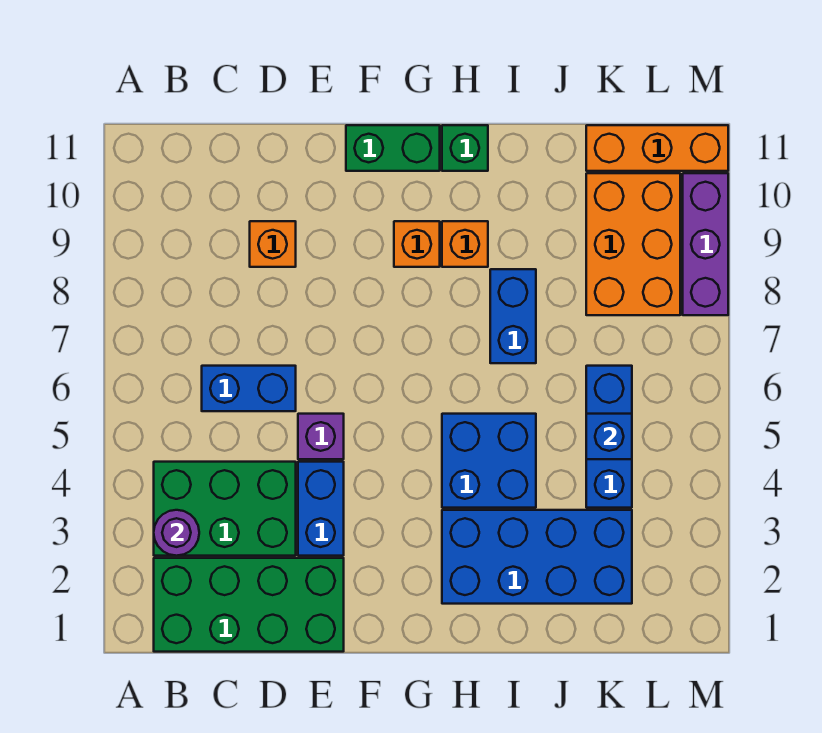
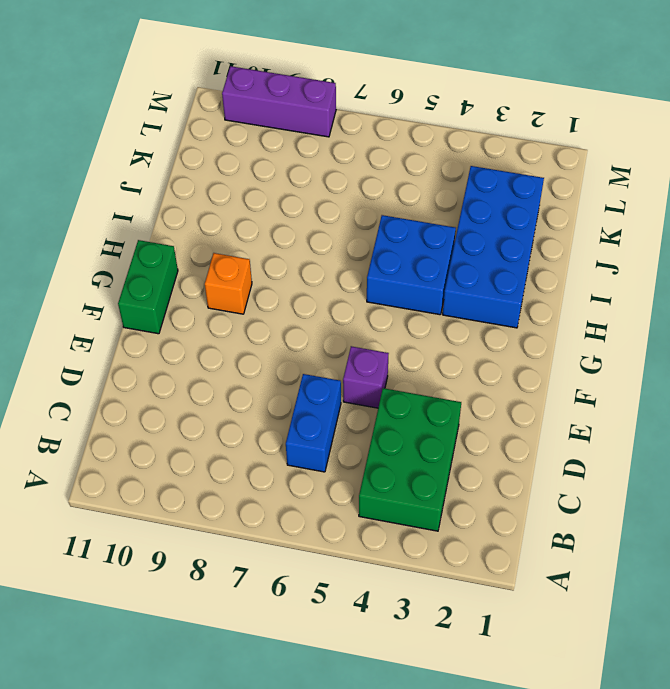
none -> green brick B1:E2 level 1
none -> orange brick D9 level 1
none -> blue brick E3:E4 level 1

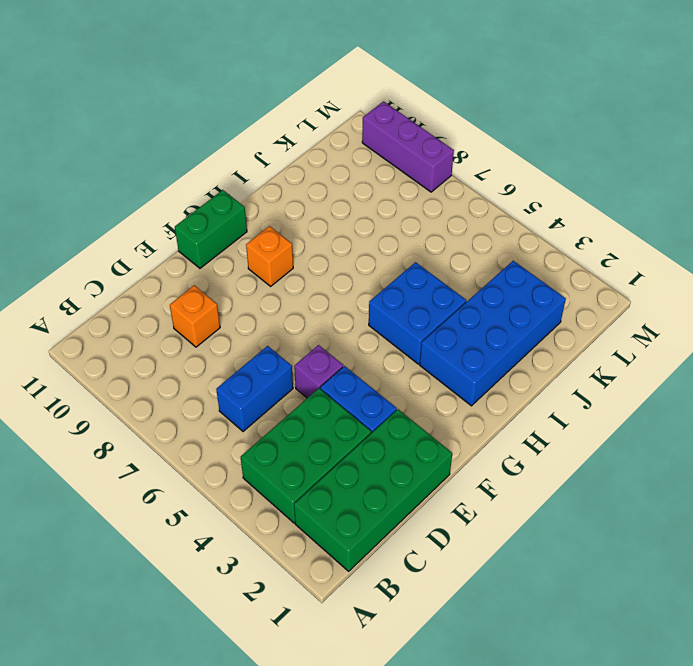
none -> orange brick H9 level 1
none -> green brick H11 level 1
none -> blue brick I7:I8 level 1

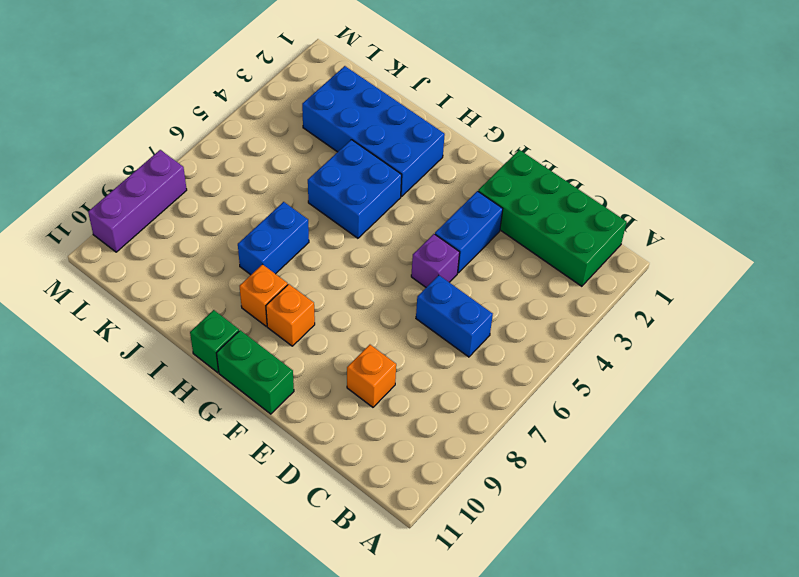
none -> green brick B3:D4 level 1
none -> blue brick K4:K6 level 1
none -> orange brick K8:L10 level 1

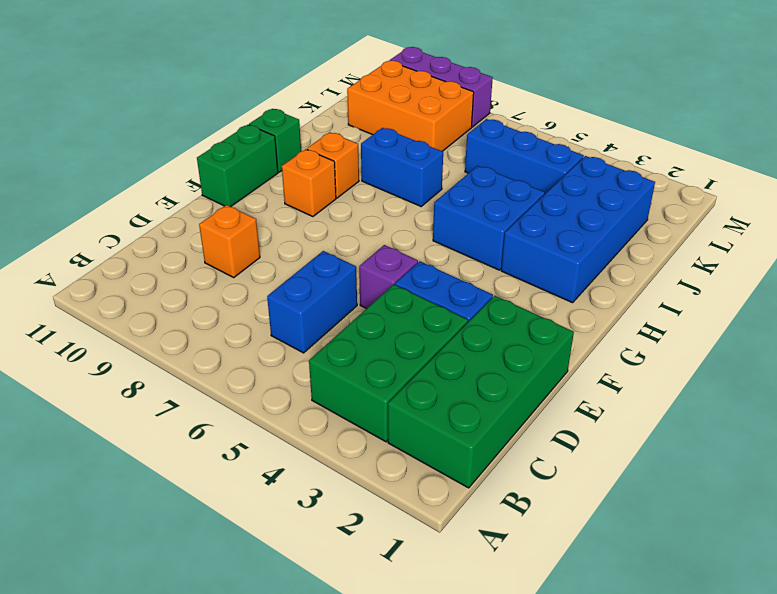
none -> orange brick K11:M11 level 1
none -> purple round brick B3 level 2
none -> blue brick K5 level 2

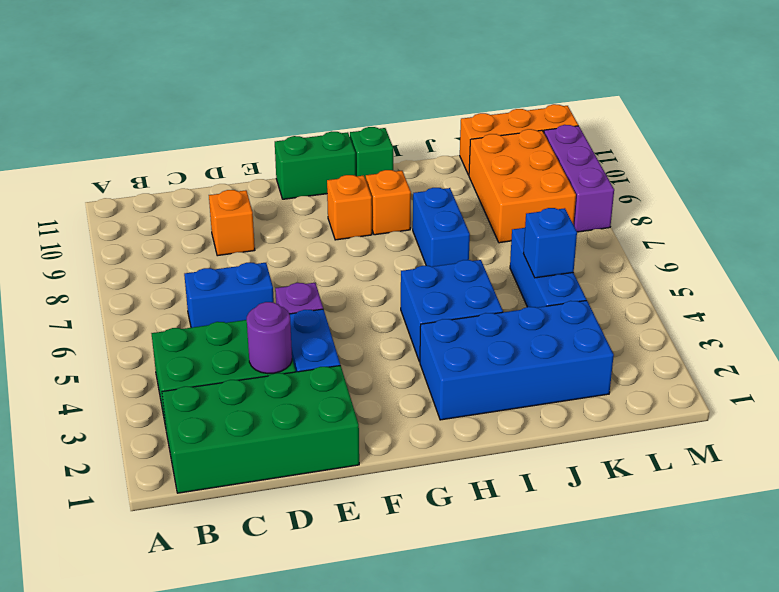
purple round brick D3 level 2 -> purple round brick B3 level 2

